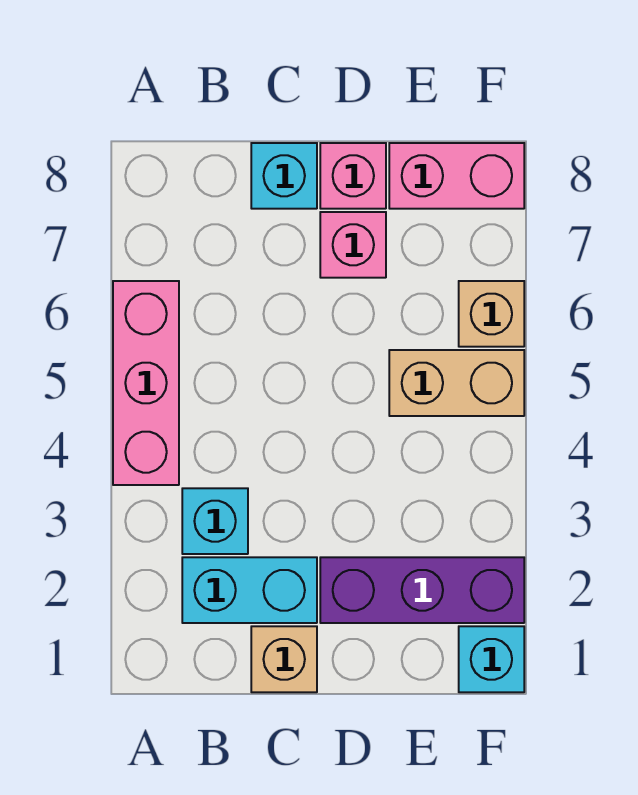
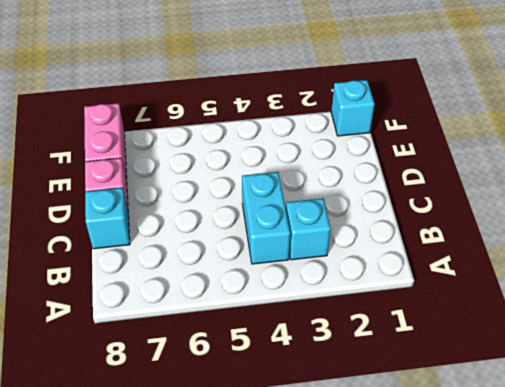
cyan brick B4:C4 level 1 -> cyan brick B2:C2 level 1
none -> pink brick A4:A6 level 1
none -> tan brick C1 level 1
none -> purple brick D2:F2 level 1

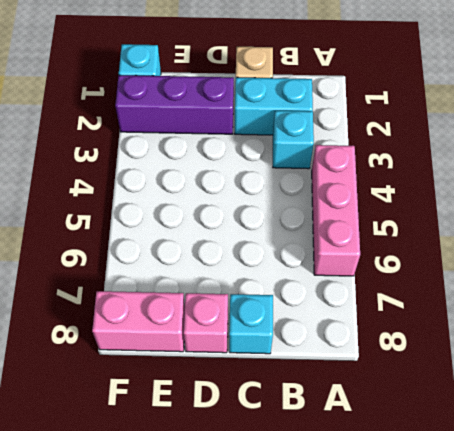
none -> pink brick D7 level 1
none -> tan brick E5:F5 level 1
none -> tan brick F6 level 1

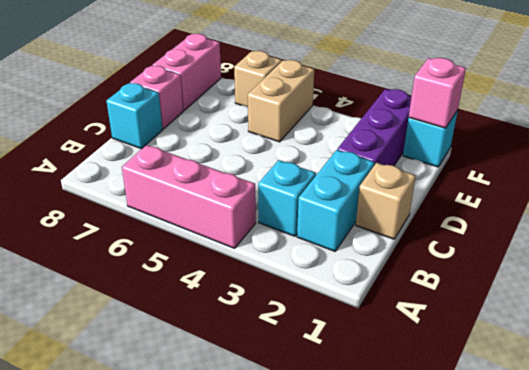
pink brick F1 level 2 -> pink brick D7 level 1

